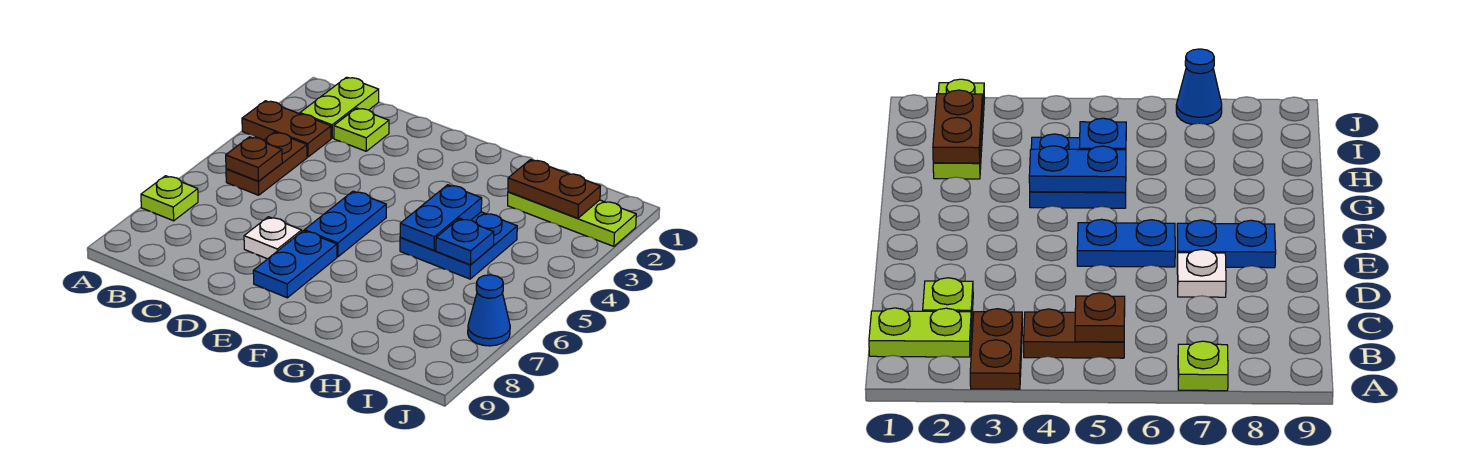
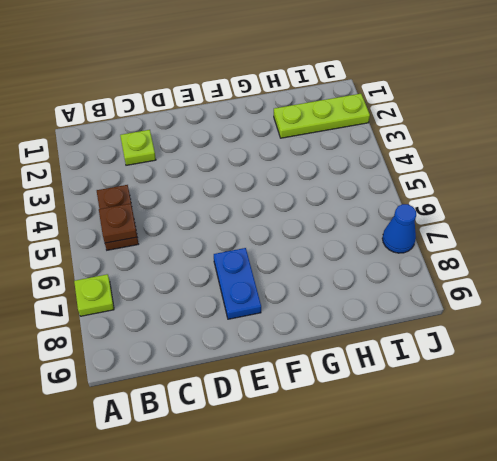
none -> brown plate A3:B3 level 1
none -> lime plate B1:B2 level 1
none -> white plate D7 level 1

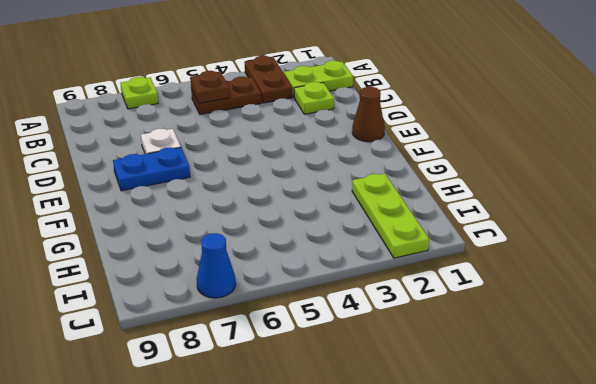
brown cone E1 level 1 -> none
none -> blue plate E5:E6 level 1
none -> blue plate G4:H5 level 1
none -> blue plate G4:G5 level 2

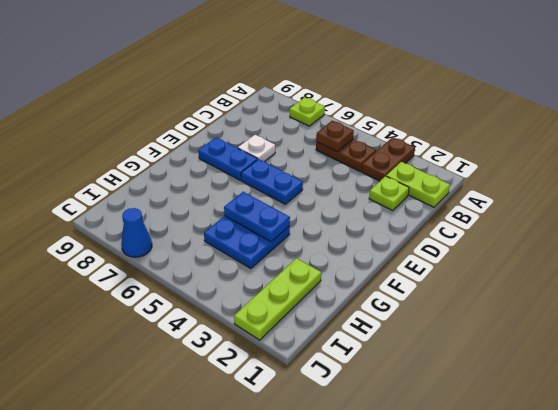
none -> brown plate H2:I2 level 2
none -> blue plate H5 level 2

